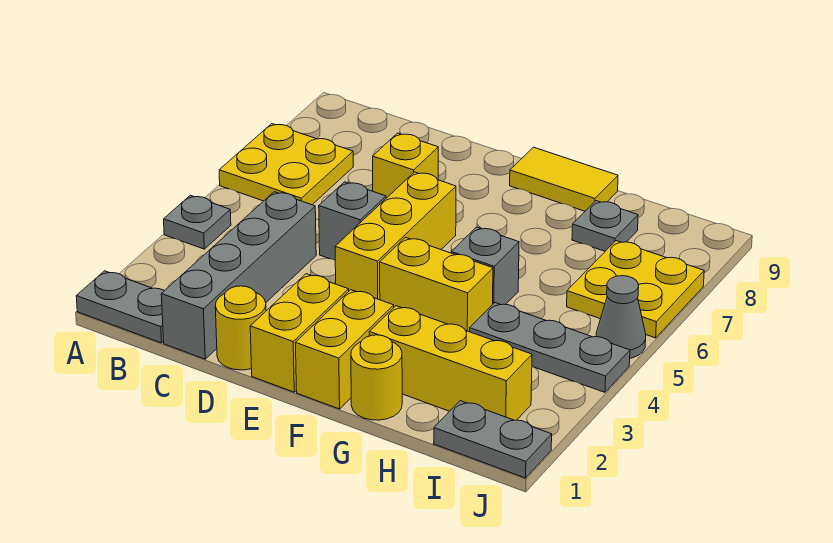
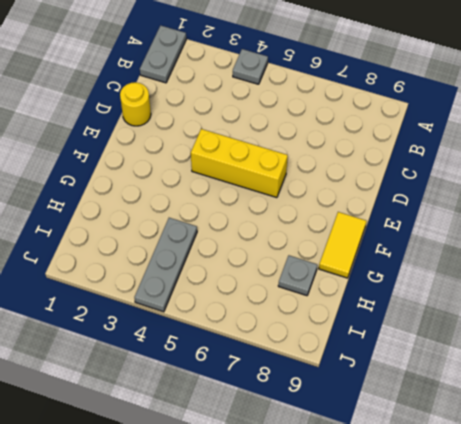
none -> yellow plate A6:B7 level 1
none -> grey brick C1:C4 level 1
none -> grey brick D5 level 1

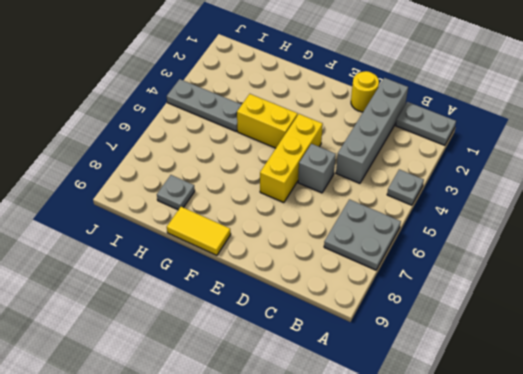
grey plate A6:B7 level 1 -> yellow plate A6:B7 level 1
none -> yellow brick D7 level 1
none -> yellow brick E1:E2 level 1
none -> yellow brick F1:F2 level 1

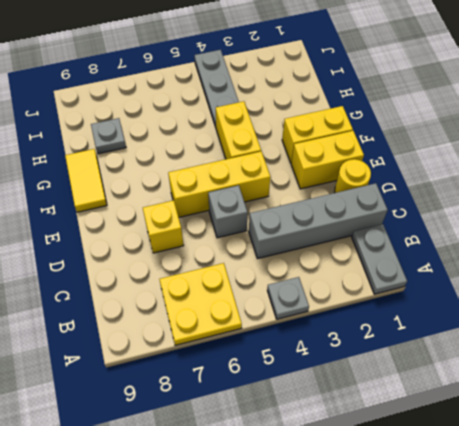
none -> yellow round brick G1 level 1
none -> yellow brick G2:I2 level 1
none -> grey brick G5 level 1

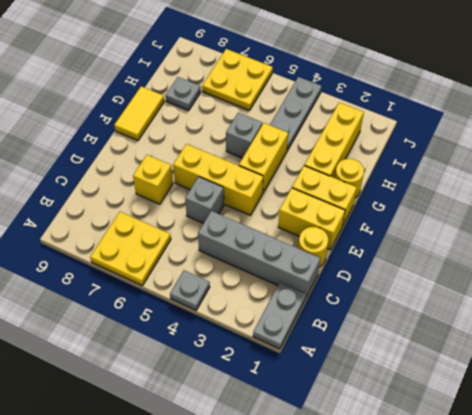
none -> grey plate I1:J1 level 1
none -> grey cone J5 level 1

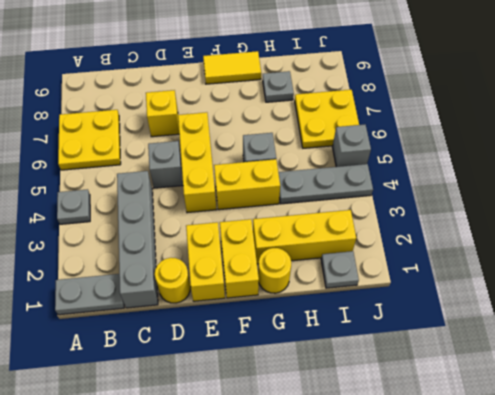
grey plate I1 level 1 -> grey plate I1:J1 level 1
grey brick J5 level 1 -> grey cone J5 level 1

